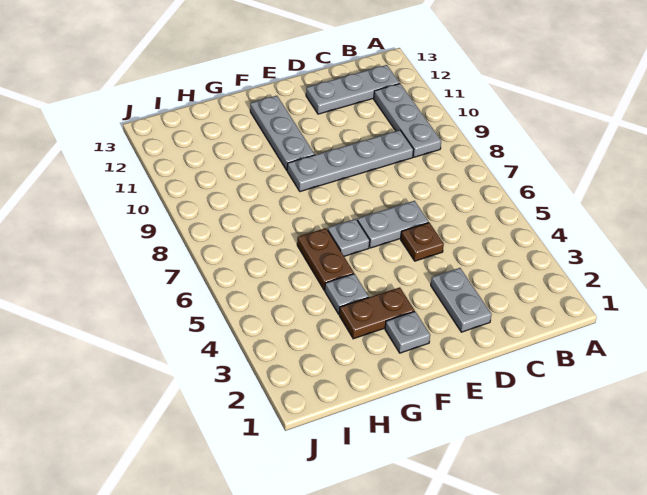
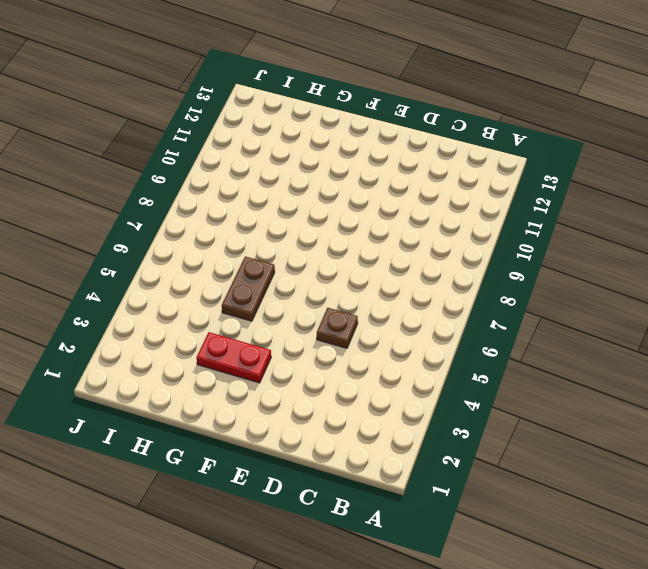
red plate F3:G3 level 1 -> brown plate F3:G3 level 1
none -> grey plate B9:B11 level 1
none -> grey plate B12:D12 level 1
none -> grey plate C9:F9 level 1

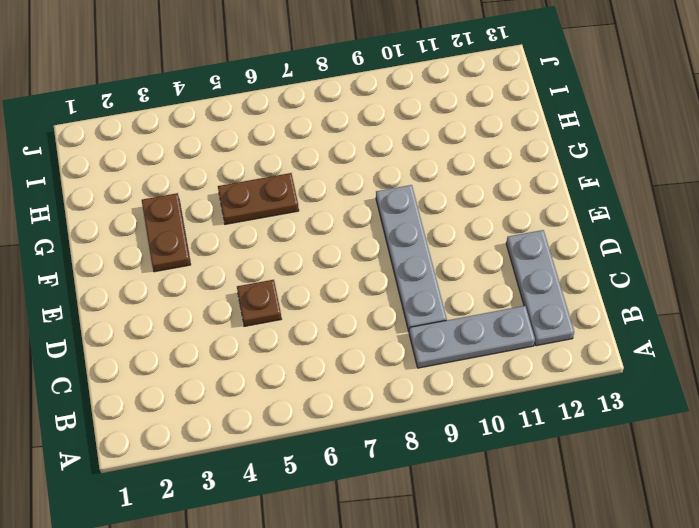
none -> grey plate D2:D3 level 1
none -> grey plate D6:E6 level 1
none -> grey plate F2 level 1

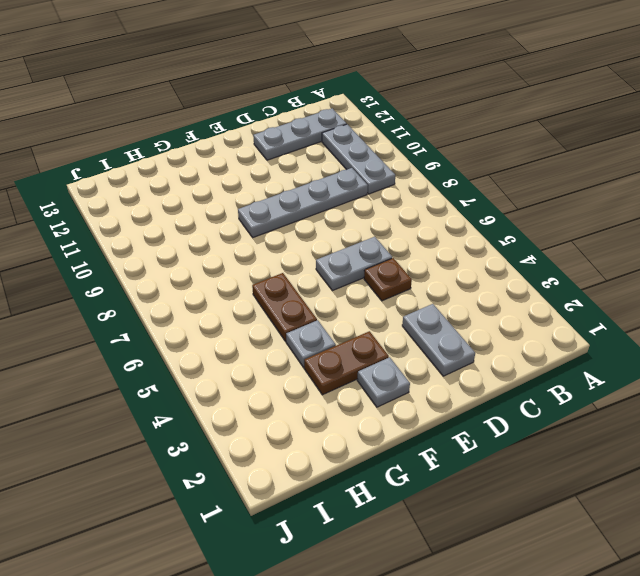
none -> grey plate F6 level 1
none -> grey plate F10:F12 level 1

